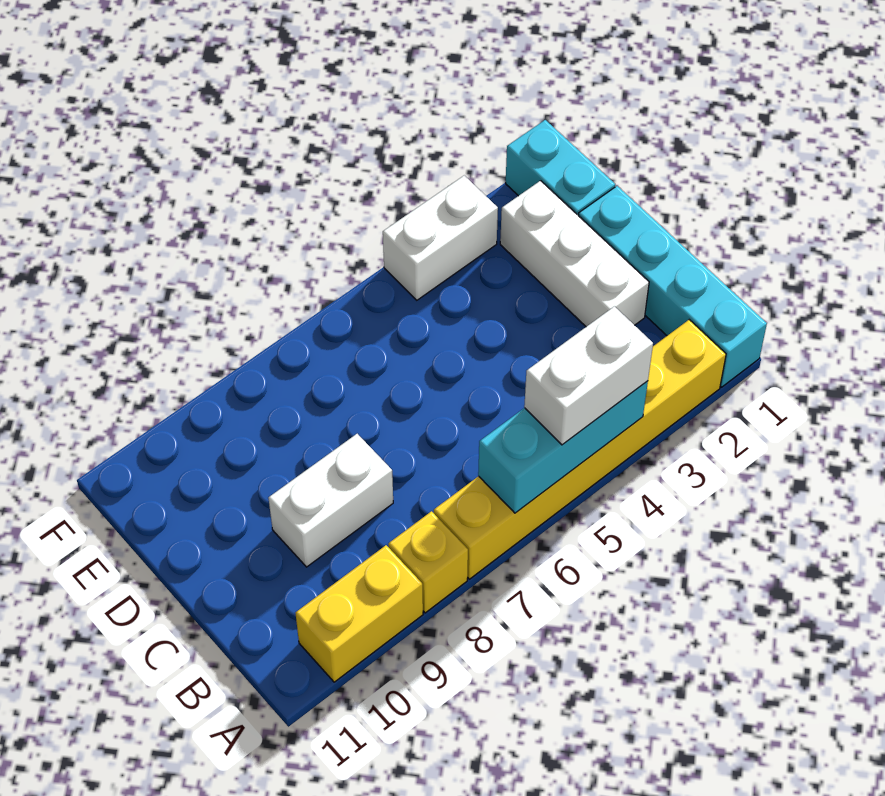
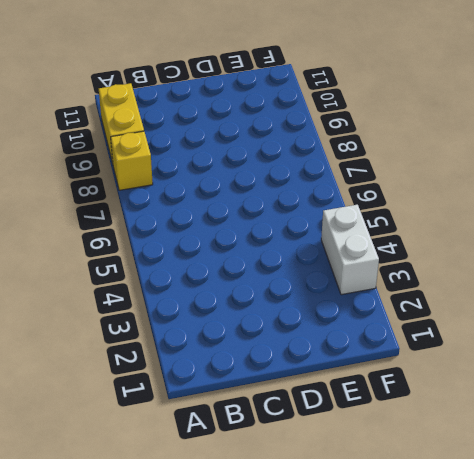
none -> cyan brick A1:D1 level 1
none -> yellow brick A2:A7 level 1

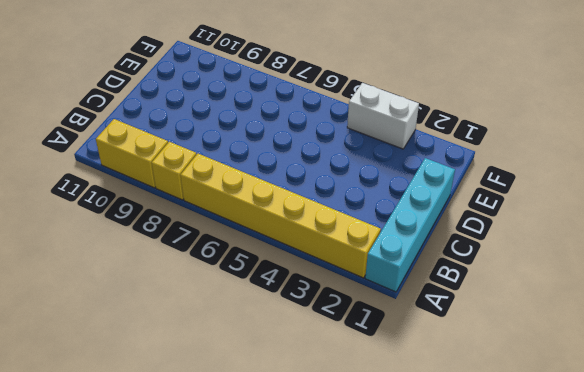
none -> white brick C2:E2 level 1
none -> white brick C8:C9 level 1

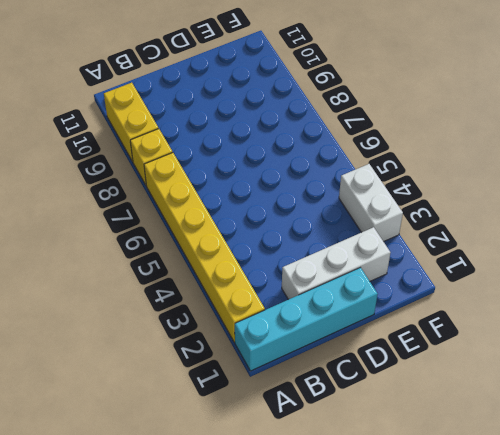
none -> white brick C8:C9 level 1
none -> cyan brick E1:F1 level 1

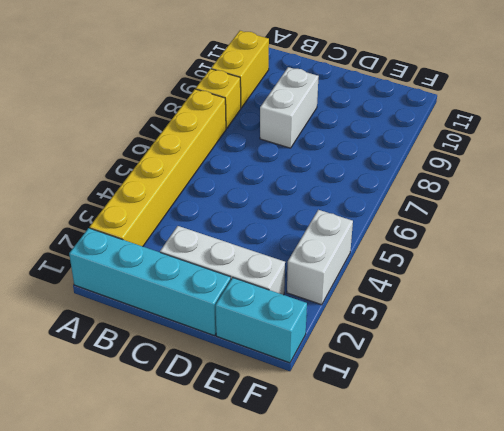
none -> cyan brick A4:A6 level 2
none -> white brick A4:A5 level 3

